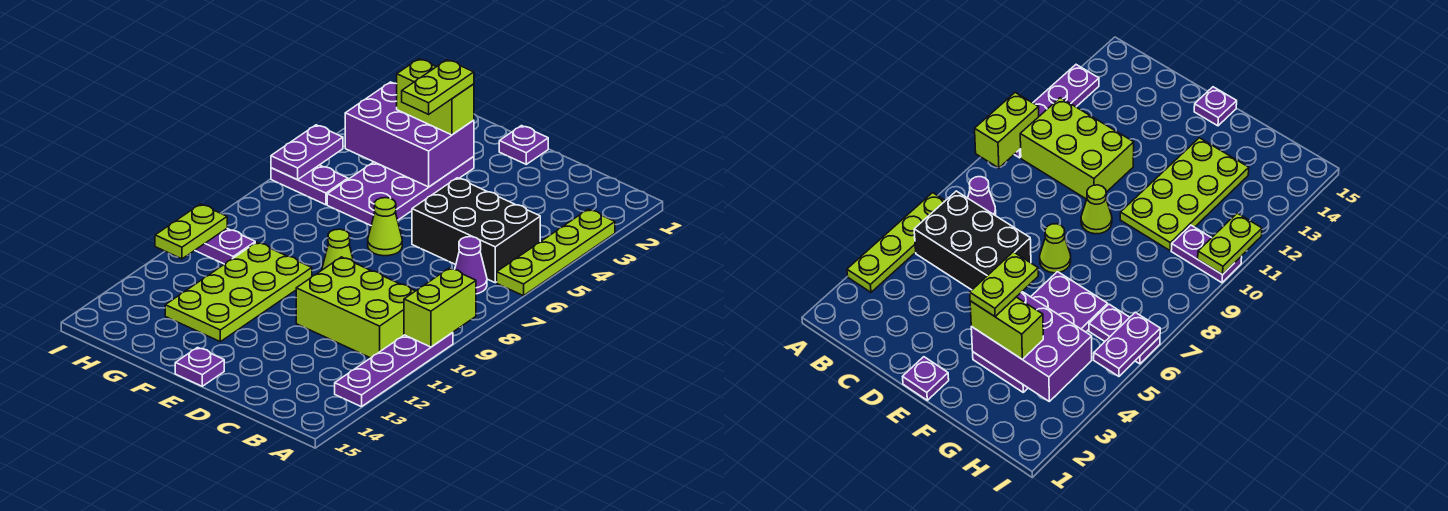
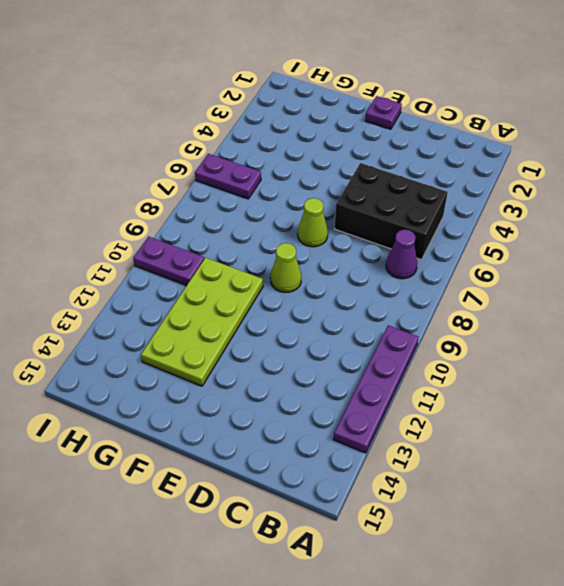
none -> lime plate A3:A6 level 1
none -> lime brick B10:D11 level 1
none -> purple plate E15 level 1

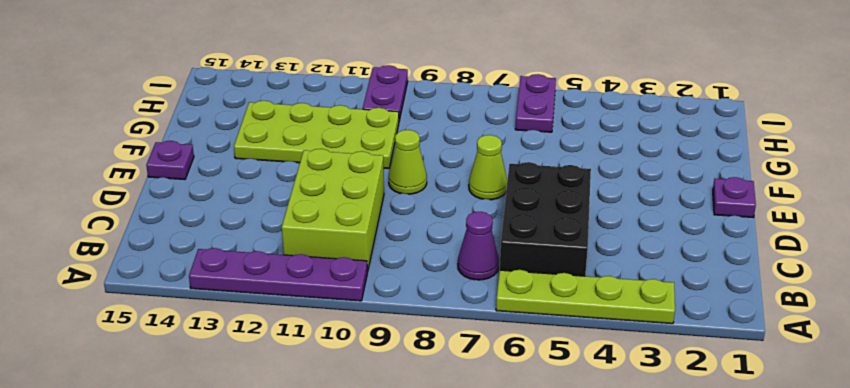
none -> purple plate F3:G6 level 1
none -> lime brick A9:A10 level 2
none -> purple brick F3:H4 level 2

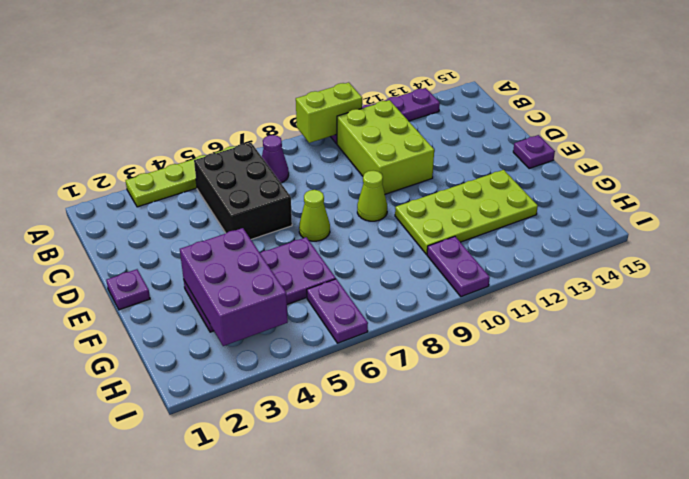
none -> purple plate I5:I6 level 2
none -> lime plate I10:I11 level 2
none -> lime brick F3:G3 level 3

